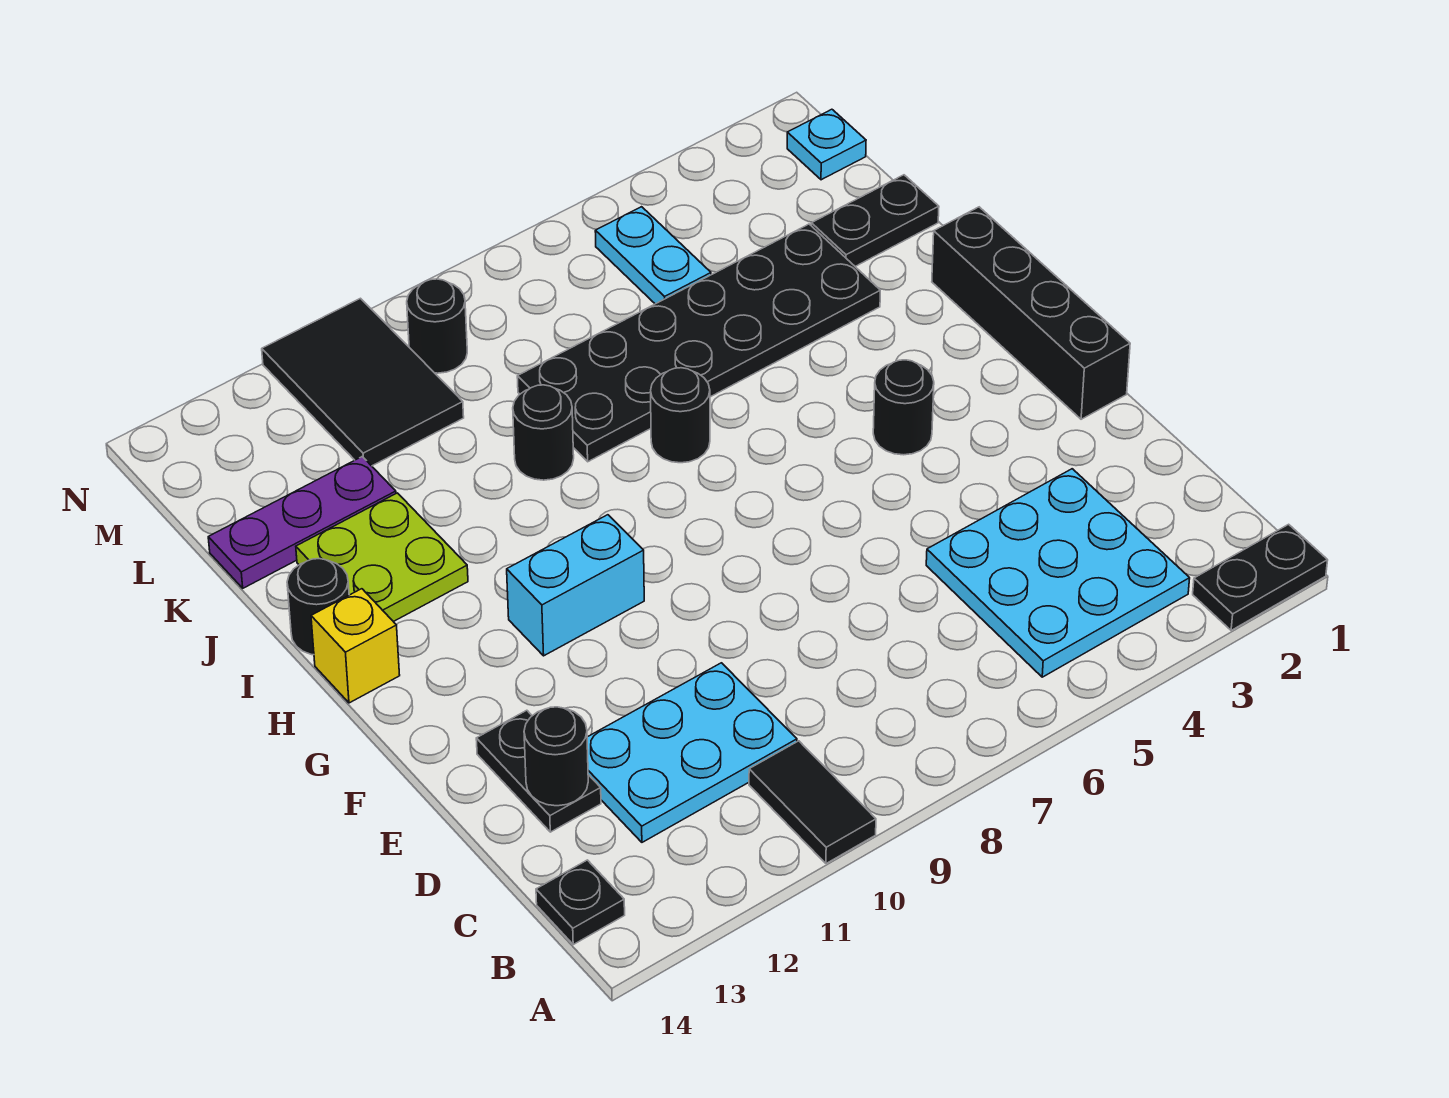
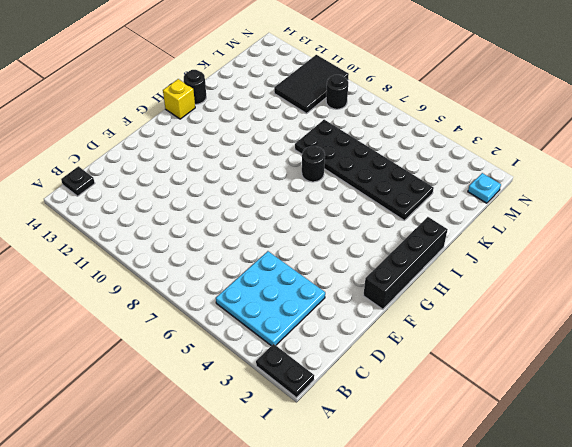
none -> black tile A10:B10 level 1
none -> cyan plate C10:D12 level 1
none -> black plate D13:E13 level 1

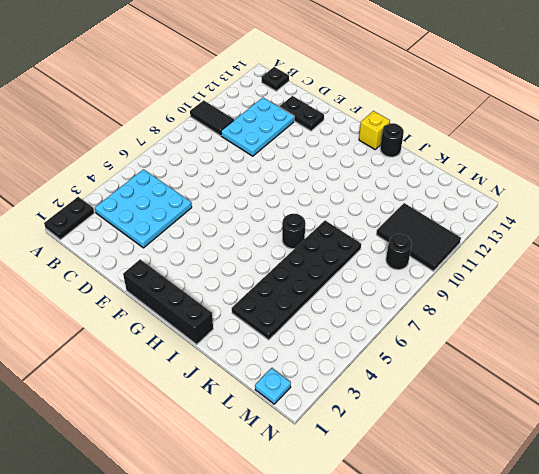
none -> black round brick G4 level 1
none -> cyan brick G10:G11 level 1
none -> lime plate I12:J13 level 1

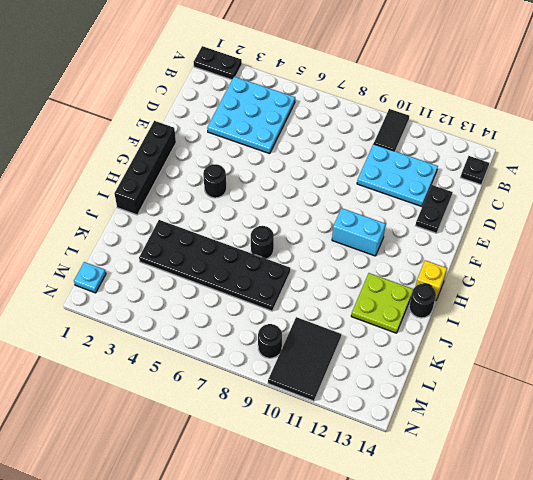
none -> black round brick J9 level 1
none -> black plate K1:K2 level 1
none -> purple plate K12:K14 level 1

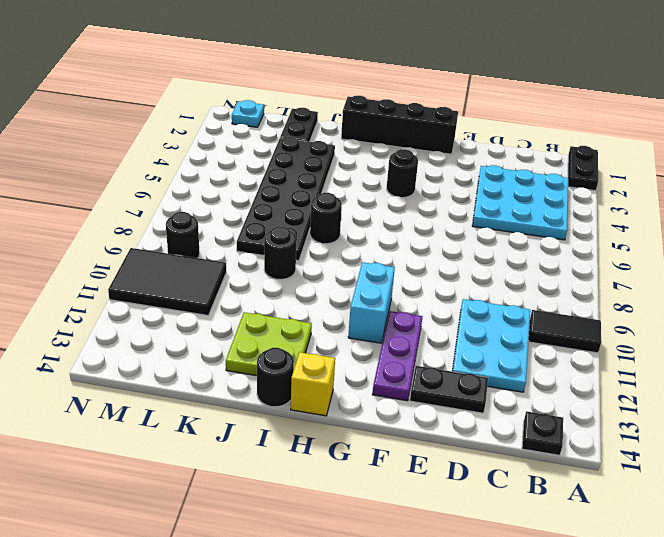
purple plate F11:F13 level 1 -> purple plate K12:K14 level 1
none -> cyan plate L5:M5 level 1
none -> black round brick D13 level 2

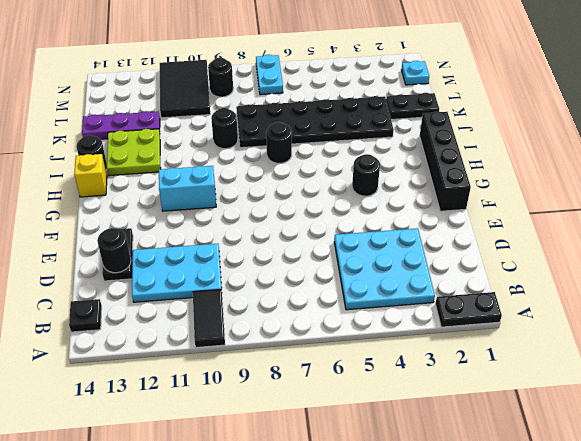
cyan plate M7:N7 level 1 -> cyan plate L5:M5 level 1

